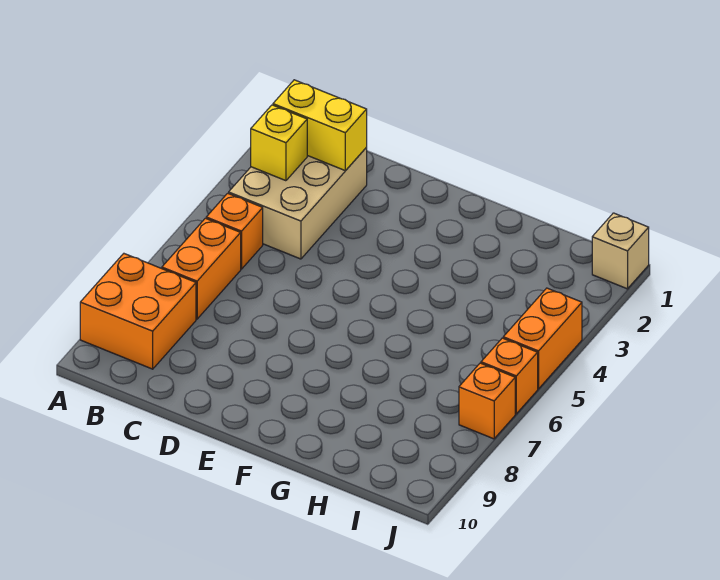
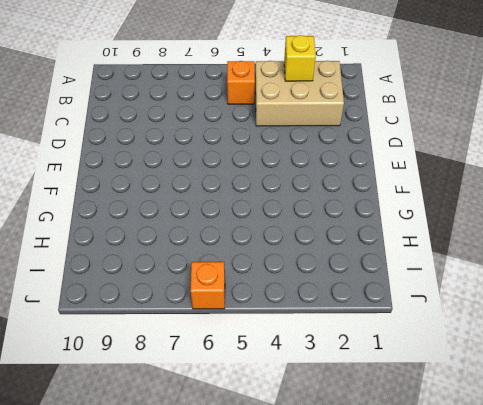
none -> orange brick A8:B9 level 1
none -> orange brick B6:B7 level 1

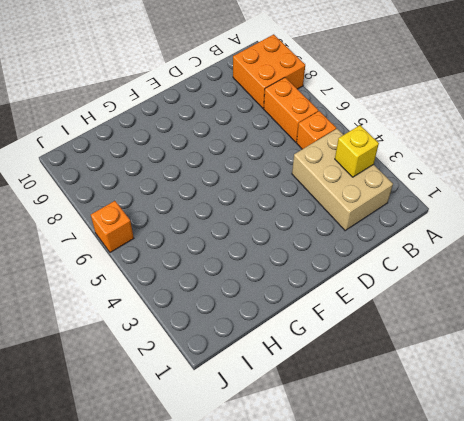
none -> tan brick J1 level 1
none -> orange brick J4:J5 level 1

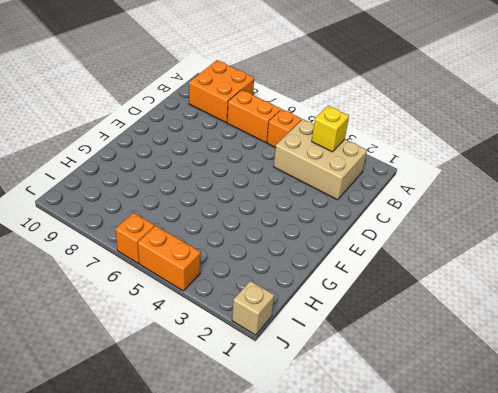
none -> orange brick J7 level 1
none -> yellow brick B2:C2 level 2

